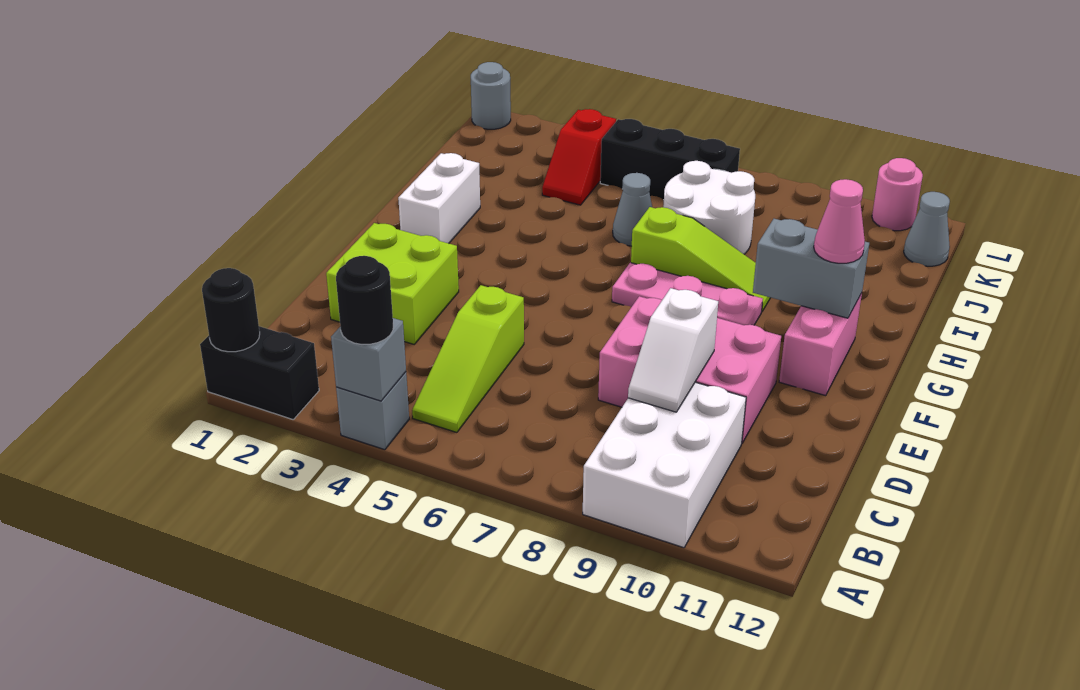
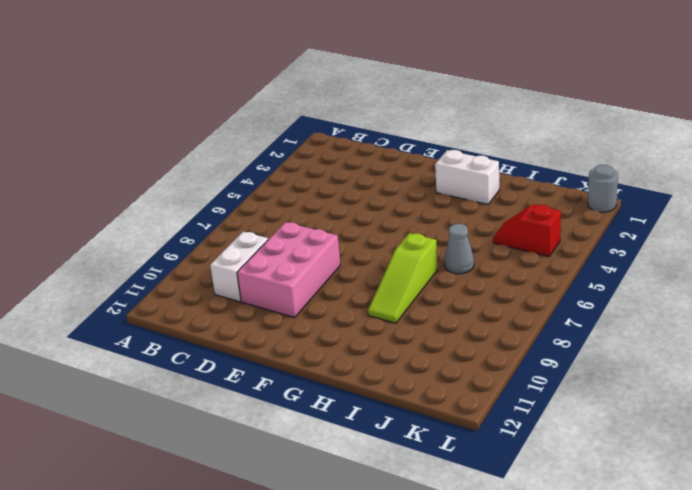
white brick C9:C10 level 1 -> white brick A9:C10 level 1
none -> black brick A1:A2 level 1
none -> grey brick A4 level 1
none -> lime slope B5:D5 level 1 top D

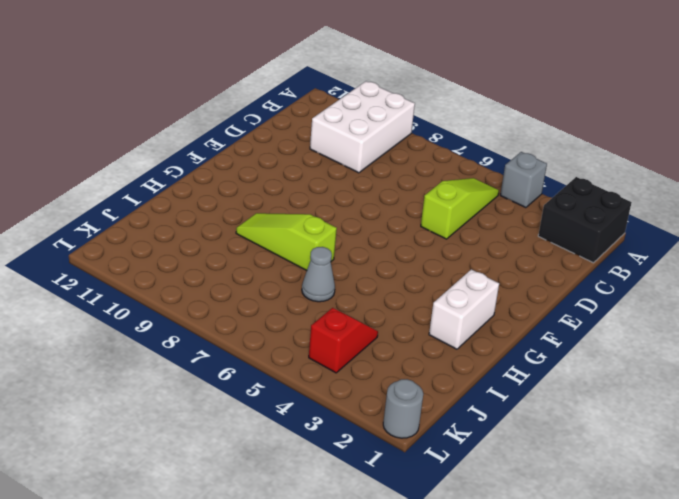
black brick A1:B2 level 1 -> black brick A1:A2 level 1
none -> lime brick D2:E3 level 1
none -> pink brick D8:E10 level 1
none -> pink brick F11:G11 level 1

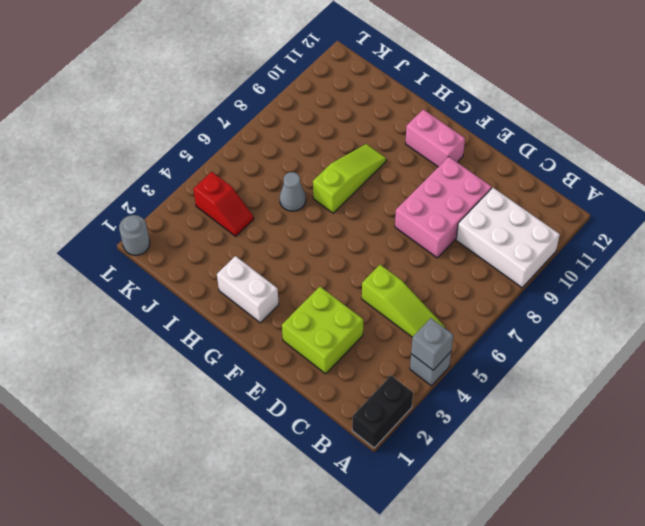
none -> pink plate G7:G9 level 1
none -> white round brick I7:J8 level 1
none -> black brick K5:K7 level 1

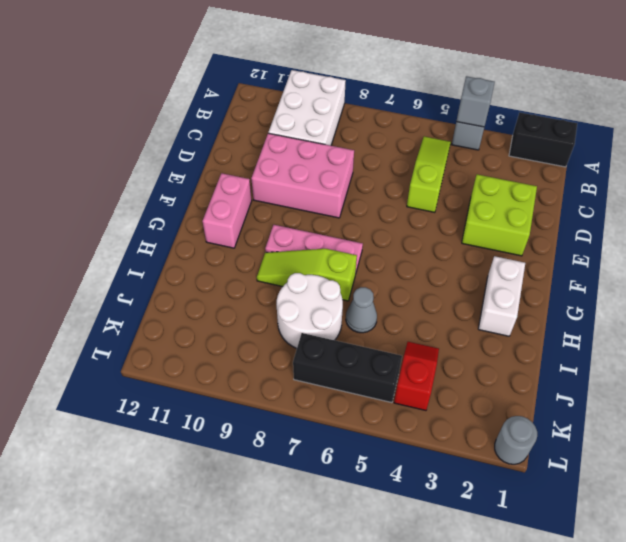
none -> grey cone K12 level 1
none -> pink round brick L11 level 1
none -> black round brick A1 level 2

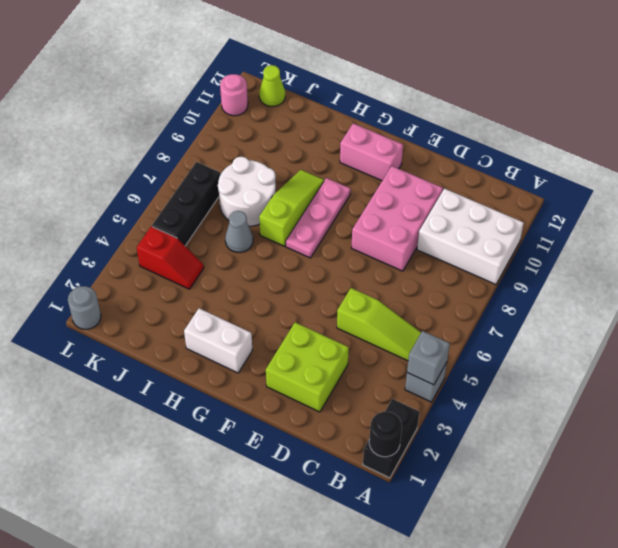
lime cone K12 level 1 -> grey cone K12 level 1
none -> white slope C9:D9 level 2 top D
none -> grey brick G10:G11 level 2
none -> black round brick A4 level 3

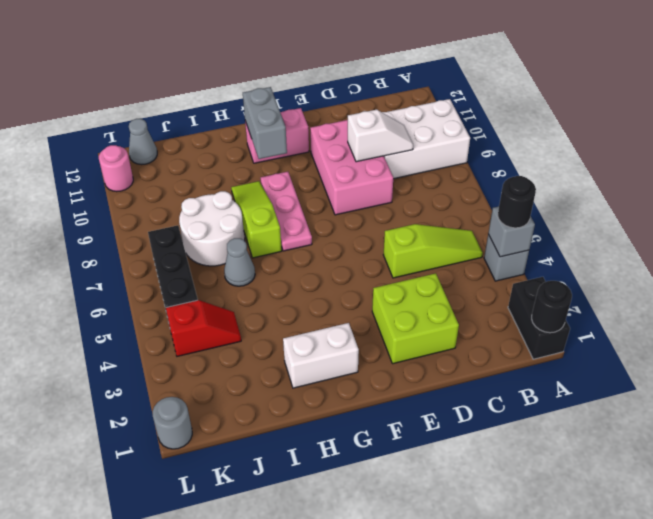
none -> pink cone G11 level 3

